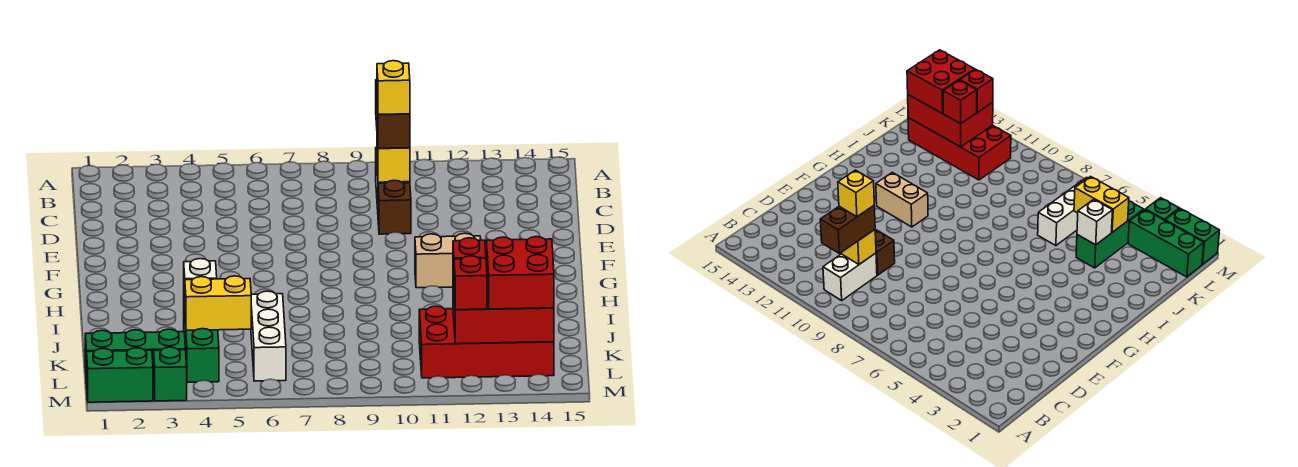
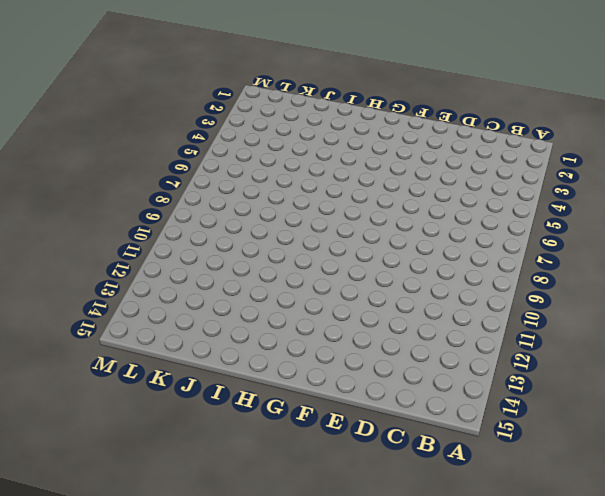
none -> white brick B10:C10 level 1
none -> brown brick D10 level 1
none -> tan brick G11:G12 level 1

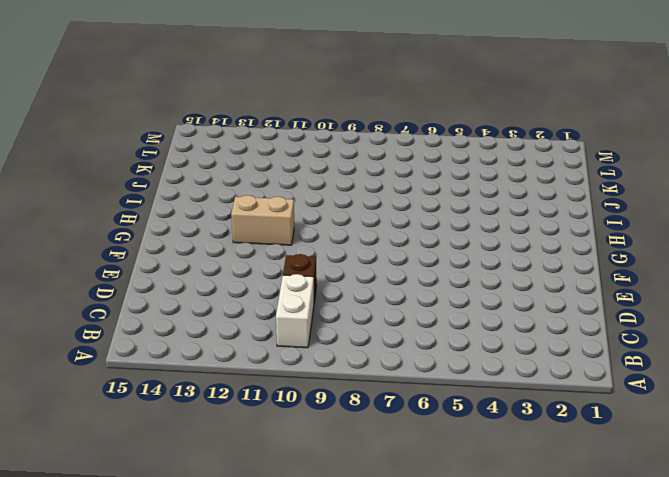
none -> green brick J4:L4 level 1
none -> white brick J6:L6 level 1
none -> red brick K11:L14 level 1

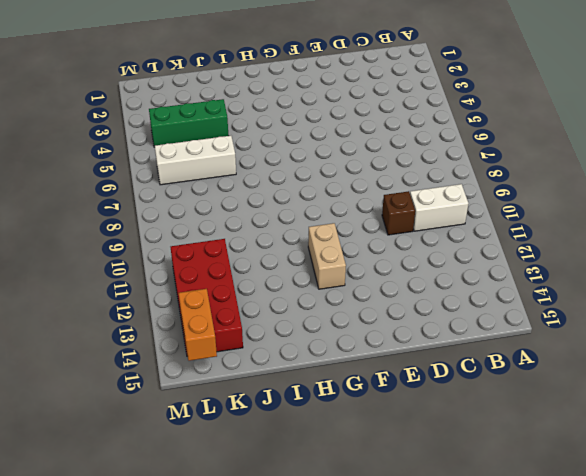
orange brick L14:L15 level 2 -> red brick K12:L14 level 2
none -> green brick L1:L3 level 1
none -> green brick M1:M2 level 1
none -> green brick M3 level 1

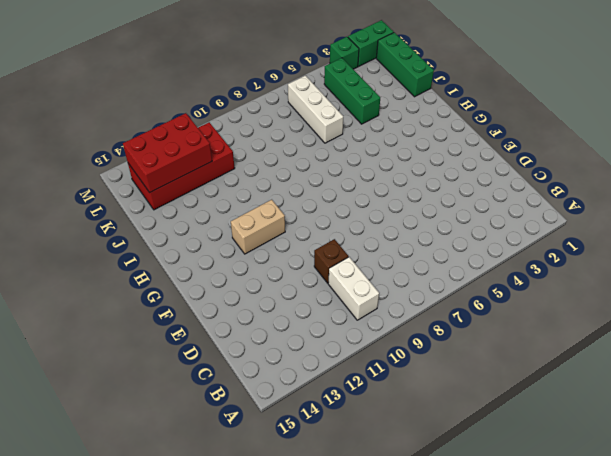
green brick J1:L1 level 1 -> green brick L1:L3 level 1
none -> yellow brick C10 level 2
none -> white brick J4 level 2
none -> yellow brick K4:K5 level 2

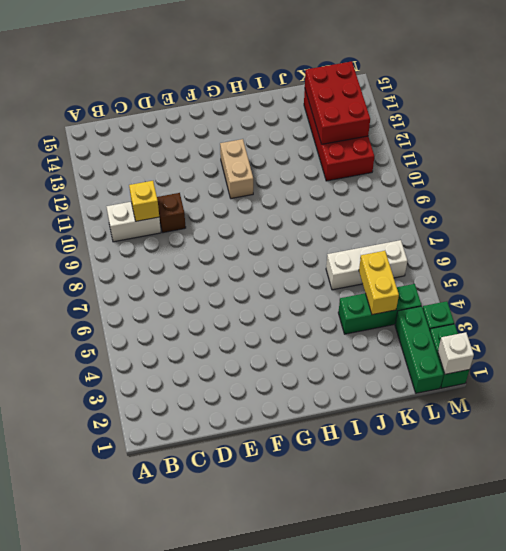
white brick M1 level 2 -> white brick J4 level 2
none -> brown brick B10:C10 level 3
none -> red brick K12 level 3
none -> red brick K13:L14 level 3

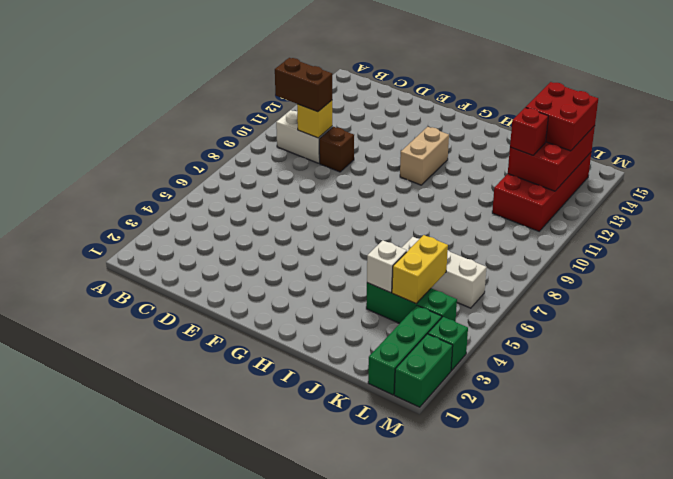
none -> red brick L12 level 3
none -> yellow brick C10 level 4

